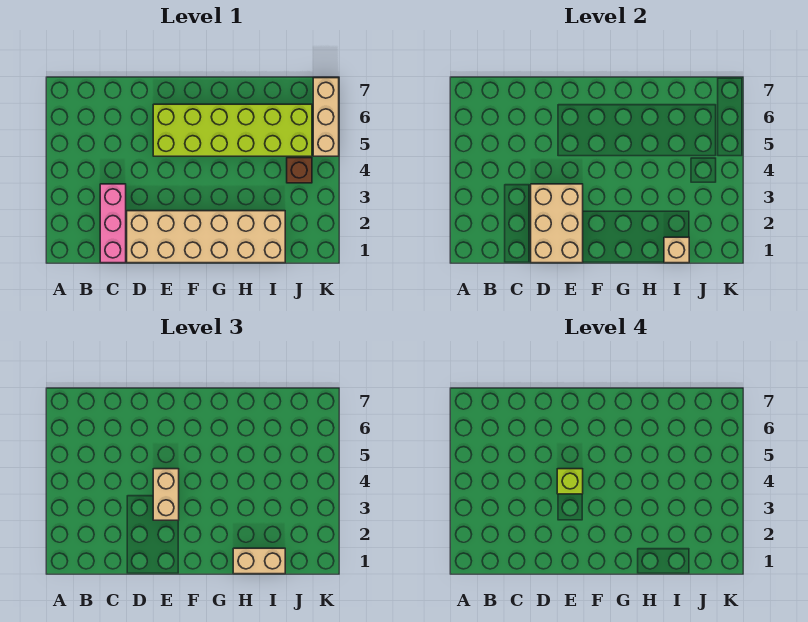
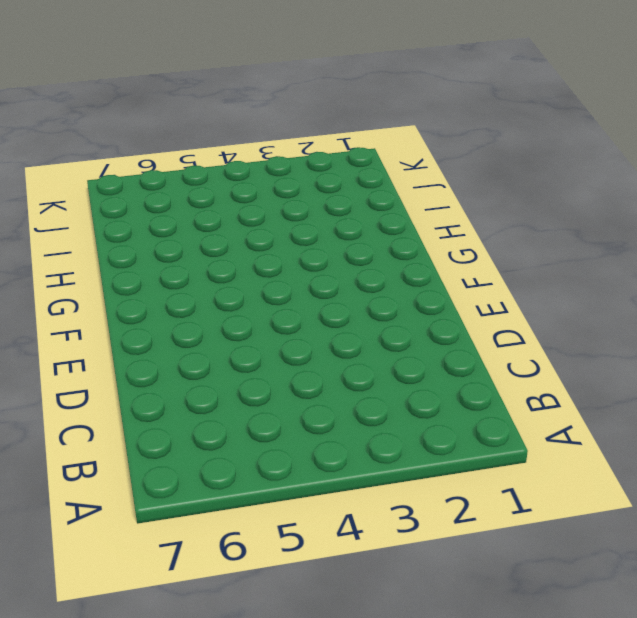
none -> pink brick C1:C3 level 1
none -> tan brick D1:I2 level 1

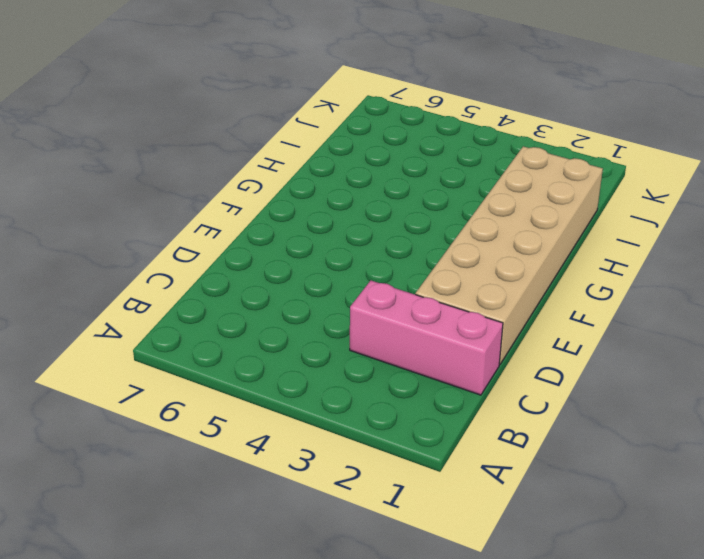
none -> lime brick E5:J6 level 1
none -> brown brick J4 level 1

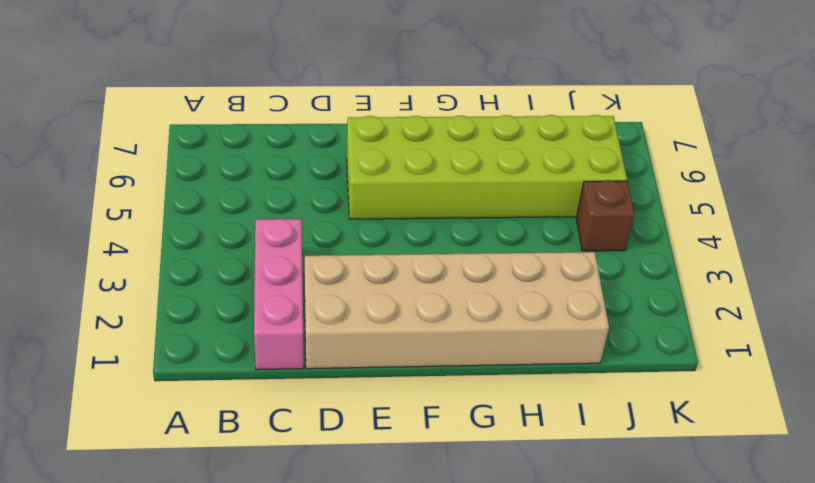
none -> tan brick K5:K7 level 1
none -> tan brick D1:E3 level 2

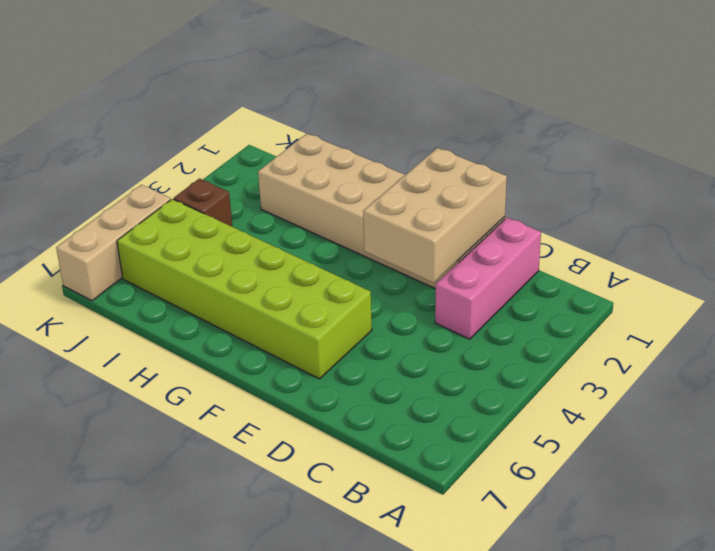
none -> tan brick I1 level 2
none -> tan brick E3:E4 level 3

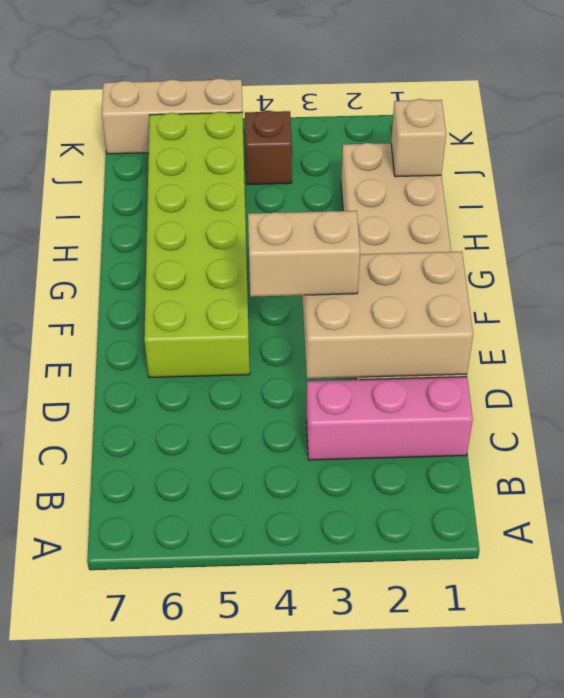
none -> tan brick H1:I1 level 3
none -> lime brick E4 level 4

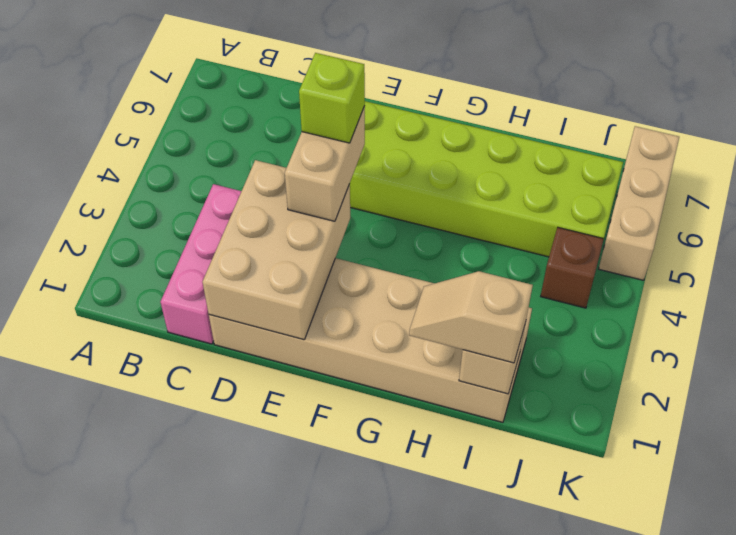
tan slope H1:I1 level 3 top I -> tan brick H1:I1 level 3

